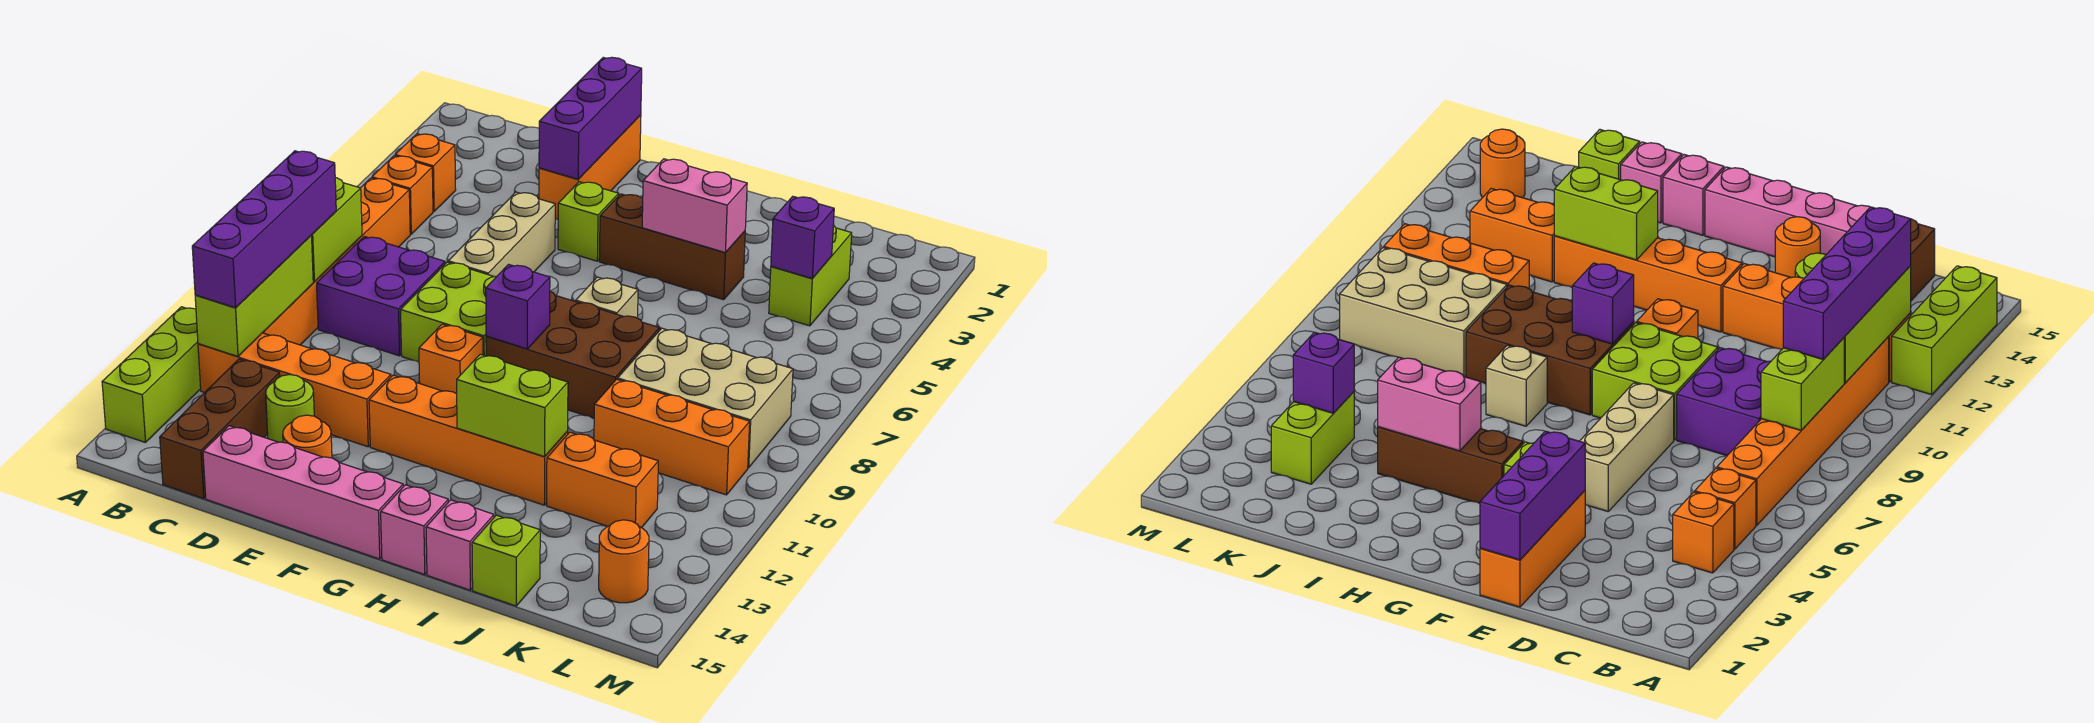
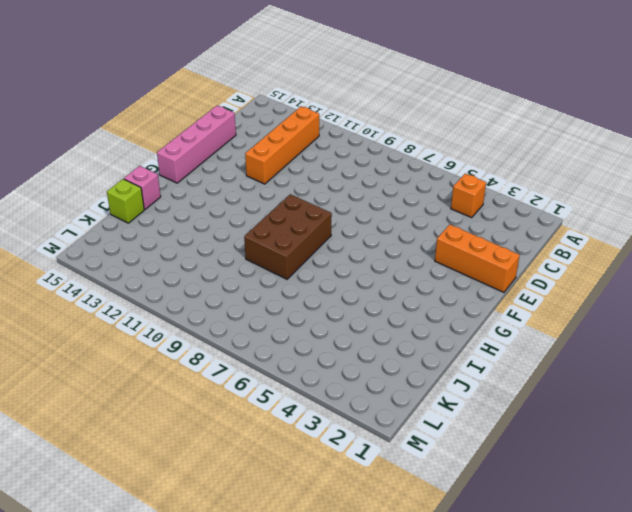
none -> lime brick A12:A14 level 1
none -> orange brick B5 level 1
none -> orange brick B6:B11 level 1
none -> purple brick C8:D9 level 1

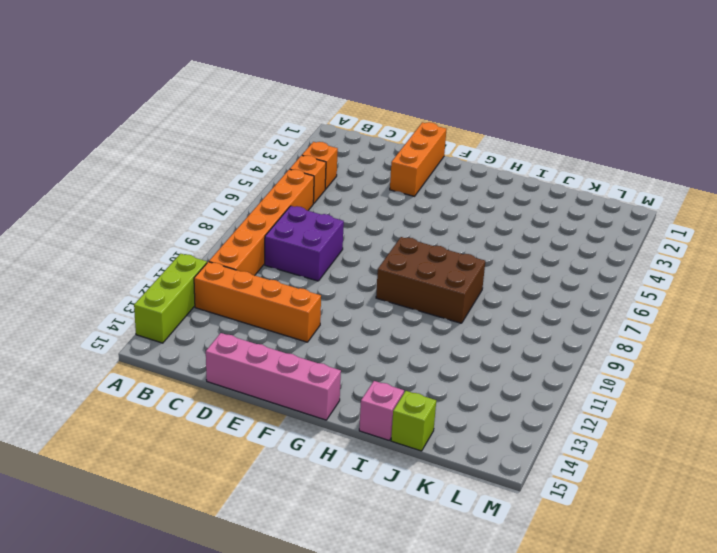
none -> brown brick C13:C15 level 1
none -> lime round brick D13 level 1
none -> tan brick E5:E7 level 1
none -> lime brick E8:F9 level 1

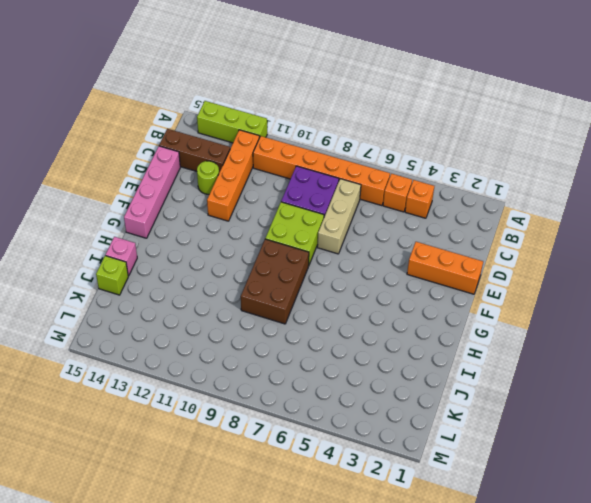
tan brick C7:E7 level 1 -> tan brick E5:E7 level 1
none -> orange round brick E14 level 1
none -> lime brick F4 level 1
none -> orange brick F10 level 1
none -> orange brick F12:I12 level 1

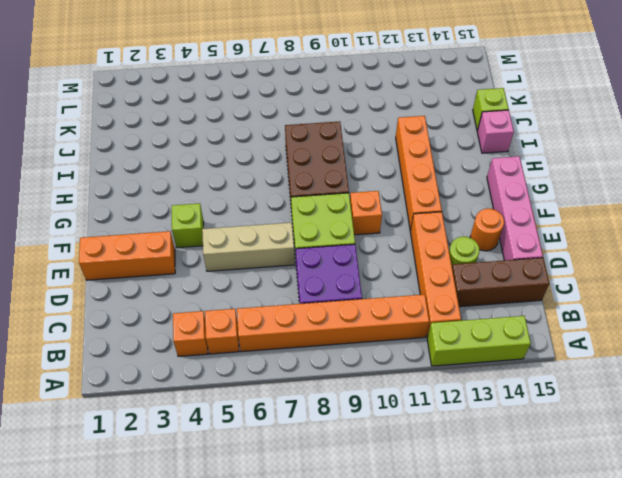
none -> brown brick G4:I4 level 1
none -> tan brick H7 level 1
none -> pink brick H15 level 1
none -> tan brick J8:L9 level 1

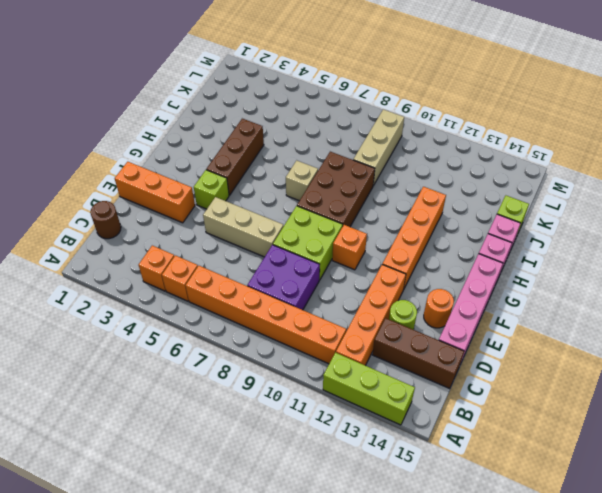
brown round brick C1 level 1 -> none
tan brick J9:L9 level 1 -> tan brick J8:L9 level 1
none -> orange brick J10:L10 level 1
none -> orange brick J12:K12 level 1
none -> lime brick K3:K4 level 1
none -> orange round brick L14 level 1

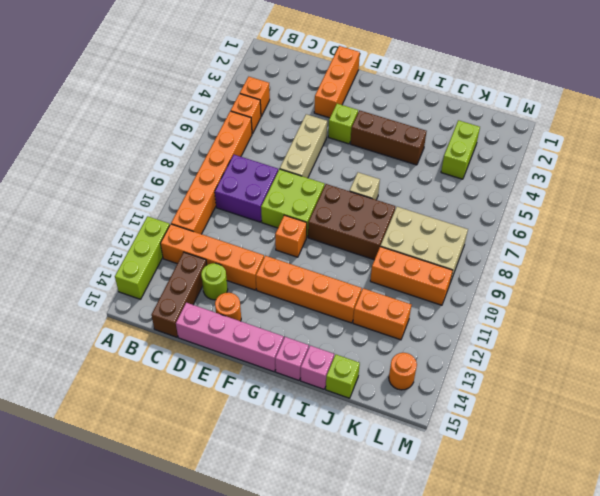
none -> lime brick B8:B9 level 2
none -> lime brick B10:B12 level 2
none -> purple brick E1:E3 level 2
none -> purple brick G9 level 2

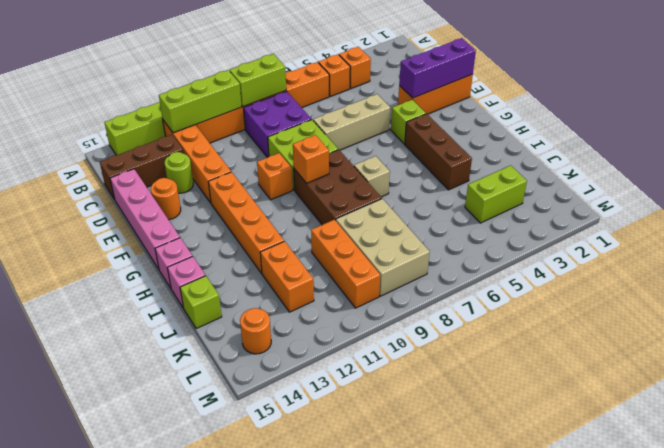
orange brick G9 level 2 -> purple brick G9 level 2
none -> pink brick H4:I4 level 2
none -> lime brick H12:I12 level 2
none -> purple brick K4 level 2
none -> purple brick B9:B12 level 3

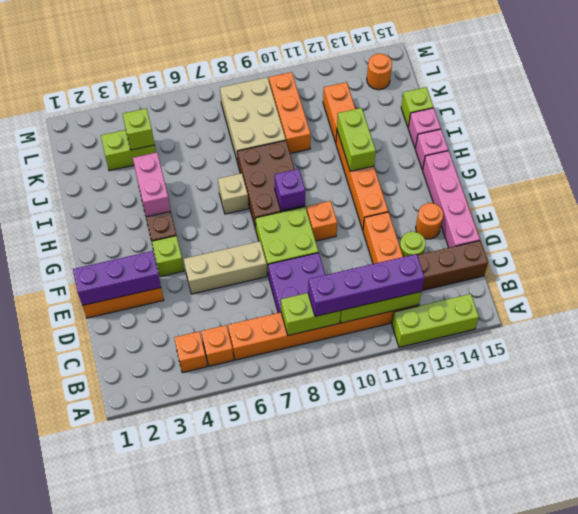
lime brick K4 level 2 -> purple brick K4 level 2

